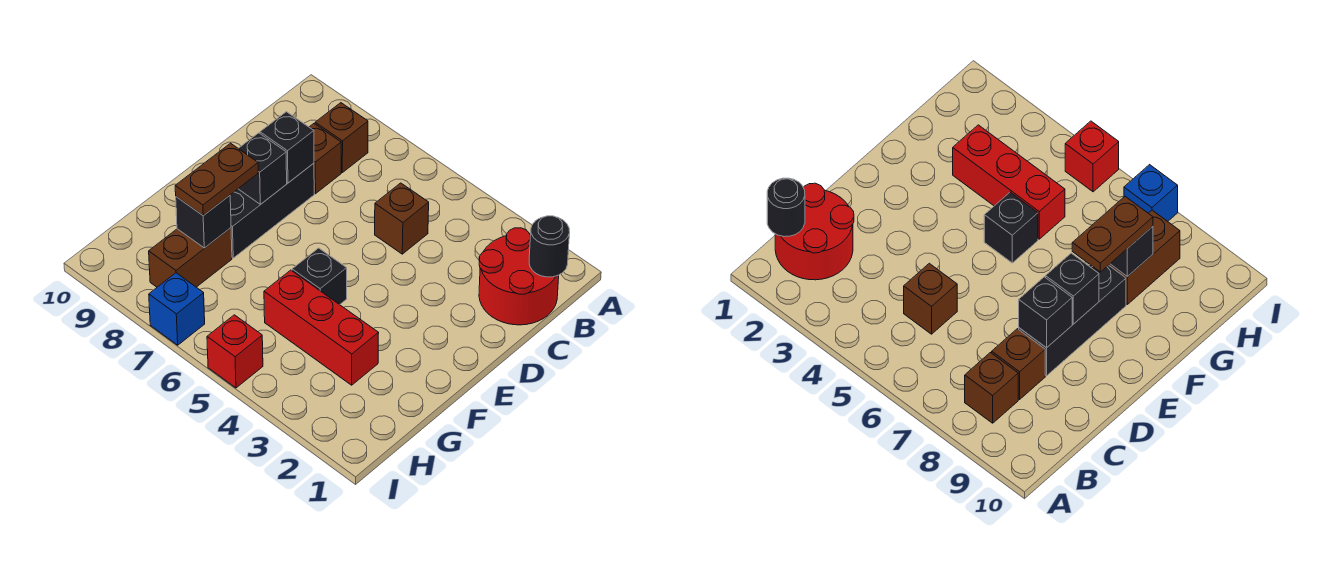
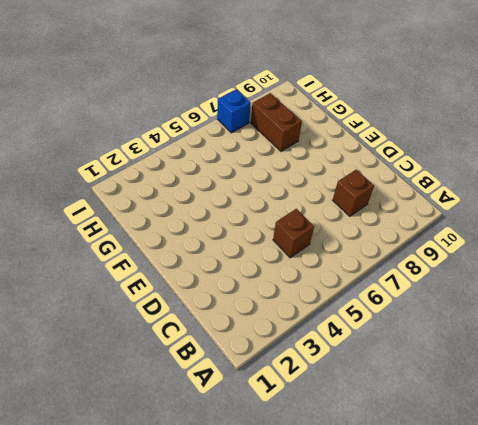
none -> red round brick B1:C2 level 1
none -> brown brick B8 level 1
none -> black brick D8:F8 level 1

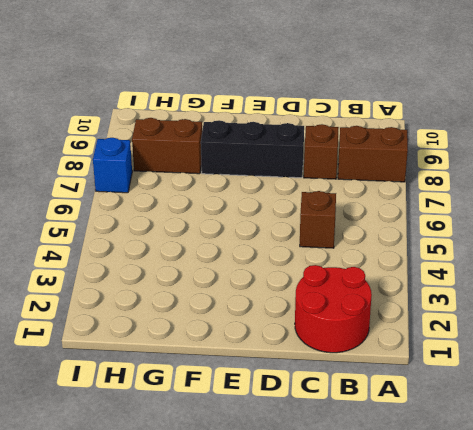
brown brick A8:B8 level 1 -> brown brick B8 level 1
none -> black brick F5 level 1
none -> red brick G3:G5 level 1
none -> red brick I5 level 1

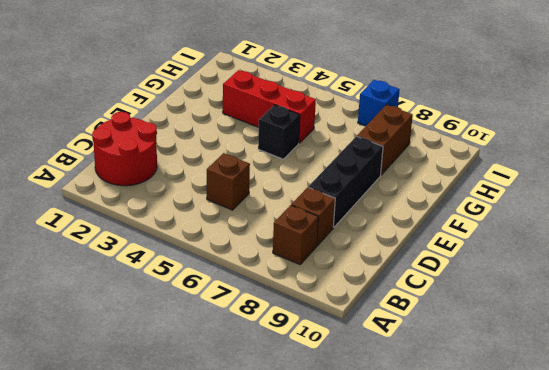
none -> red brick I5 level 1
none -> black round brick B1 level 2
none -> black brick D8 level 2

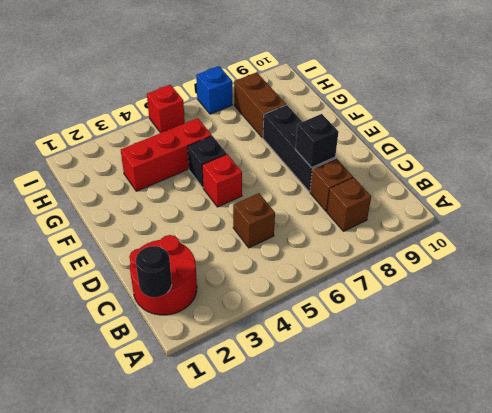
red brick E5 level 1 -> none
none -> black brick E8 level 2
none -> black brick G8 level 2
none -> brown plate F8:G8 level 3

